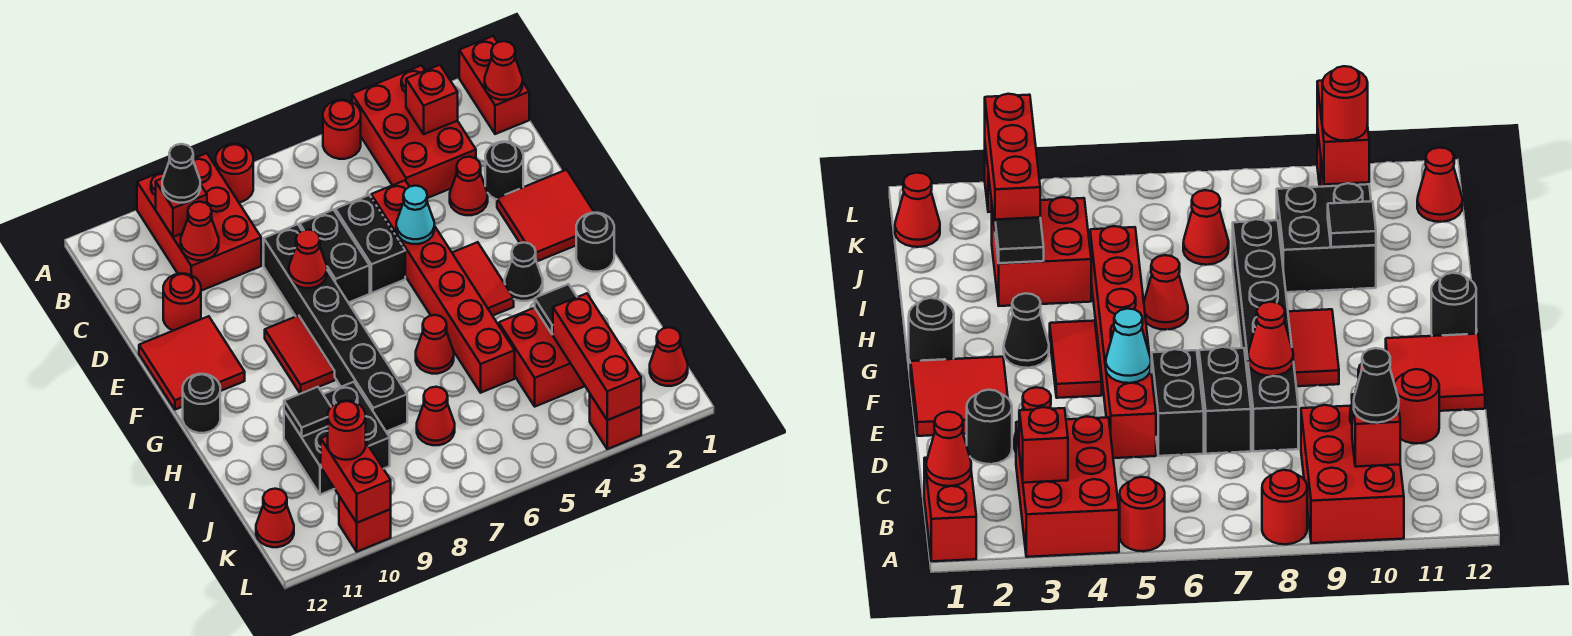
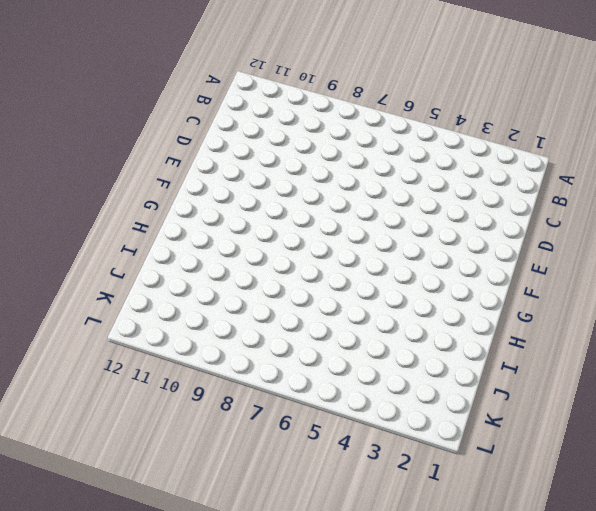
none -> red brick A1:B1 level 1
none -> red brick A3:C4 level 1
none -> red round brick A5 level 1
none -> red round brick A8 level 1

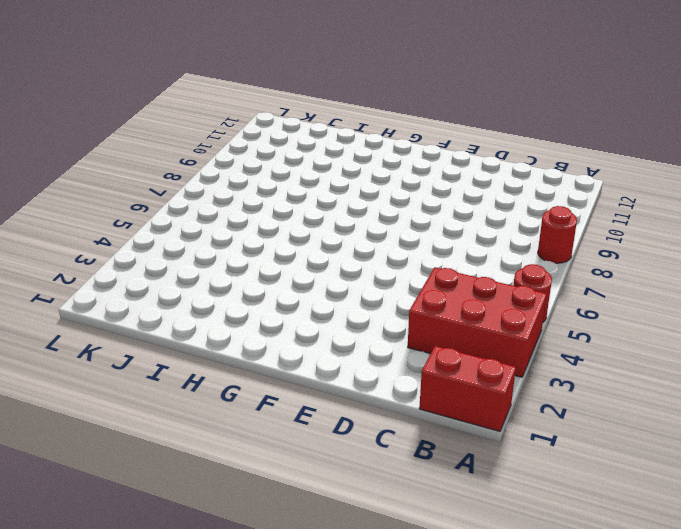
none -> red brick A9:C10 level 1
none -> black round brick D2 level 1
none -> red cone D3 level 1
none -> red brick D5:I5 level 1

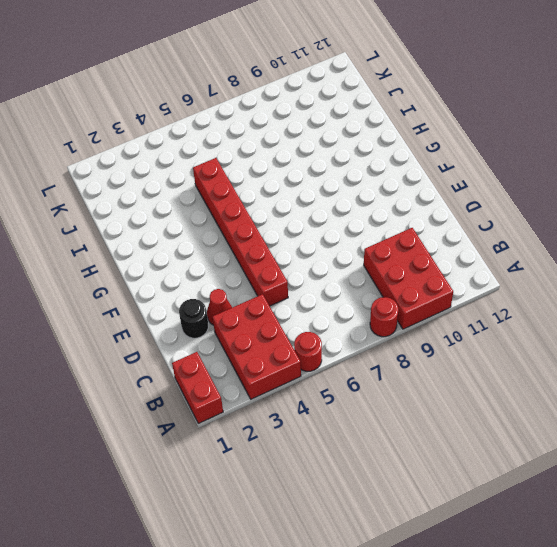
none -> black brick D6:E6 level 1
none -> black brick D7:E7 level 1
none -> black brick D8:I8 level 1
none -> red round brick D11 level 1

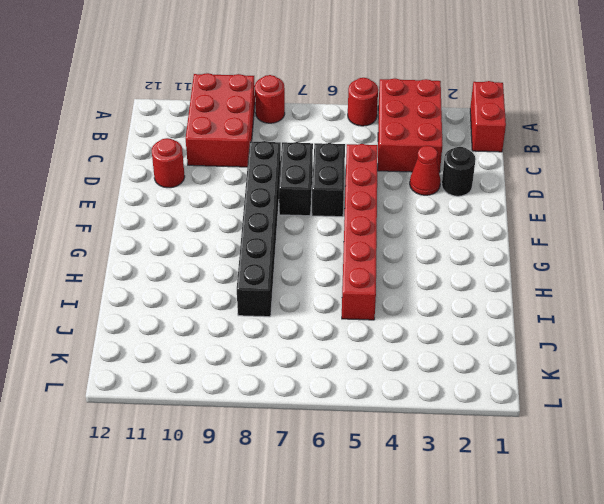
none -> red tile E1:F2 level 1
none -> red tile E11:F12 level 1
none -> red tile F4:G4 level 1
none -> red tile F9:G9 level 1

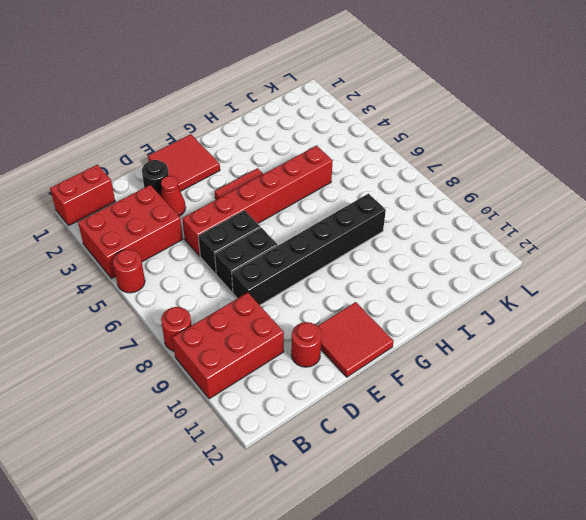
none -> red tile F9:G9 level 1
none -> black round brick G1 level 1
none -> black cone G3 level 1
none -> black round brick G12 level 1

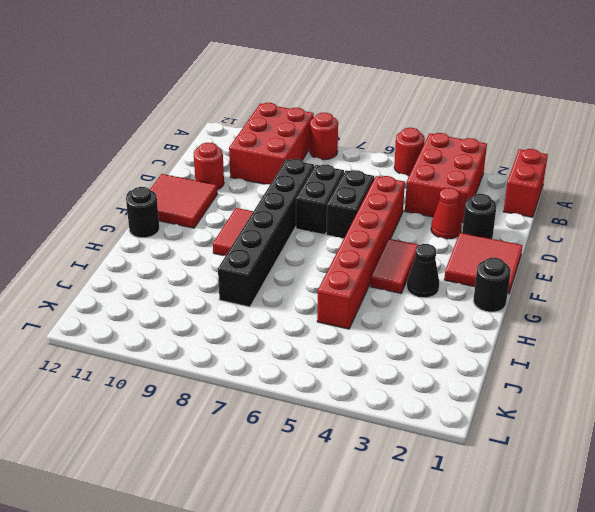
none -> red cone H6 level 1
none -> red brick I3:J4 level 1
none -> black brick I9:J10 level 1
none -> red cone J7 level 1

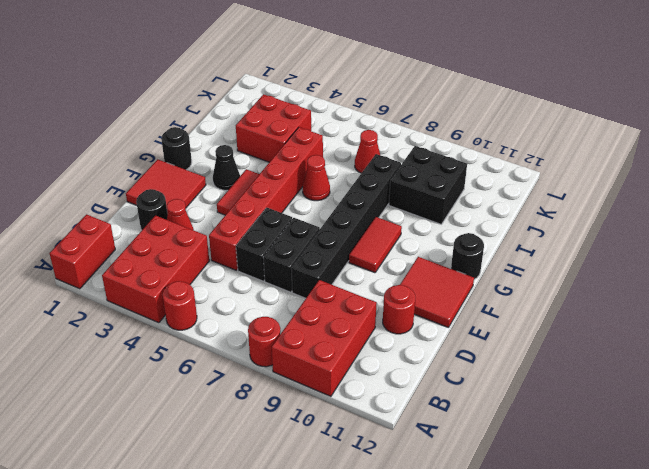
none -> red cone K1 level 1
none -> red cone K12 level 1
none -> red brick L3 level 1
none -> red brick L10 level 1

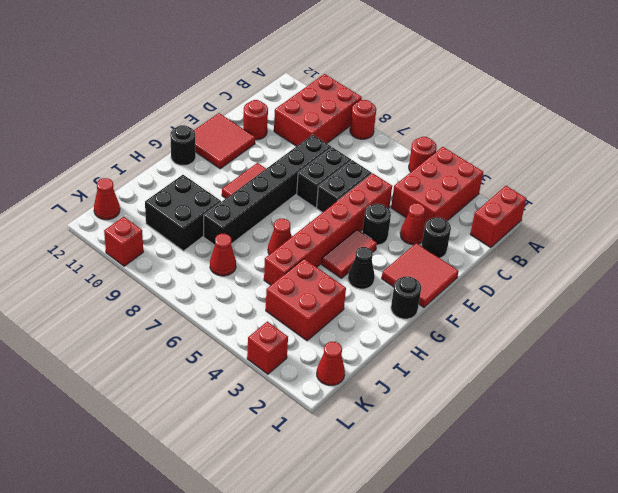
black round brick E4 level 1 -> none
none -> red cone B1 level 2
none -> red brick B3 level 2
none -> red brick B10 level 2
none -> red cone C10 level 2

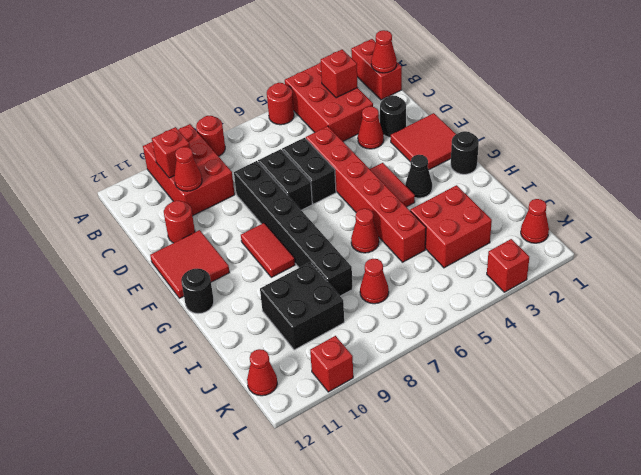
none -> cyan cone E5 level 2
none -> red cone E8 level 2
none -> black tile I3 level 2
none -> black tile I10 level 2

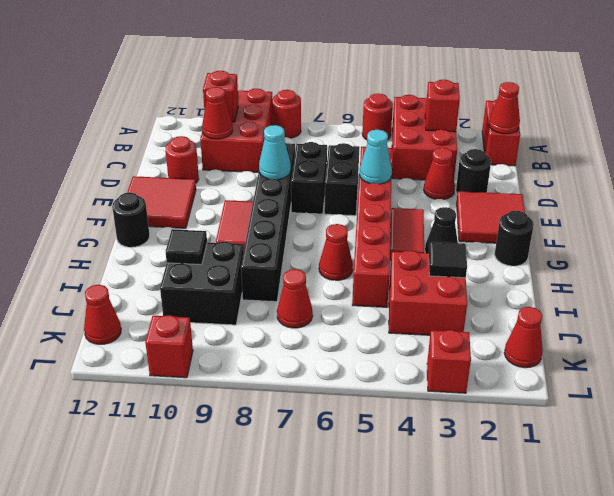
cyan cone E8 level 2 -> red cone E8 level 2
none -> red brick J3:L3 level 2
none -> red brick K10:L10 level 2
none -> black cone B10 level 3
none -> red round brick K10 level 3

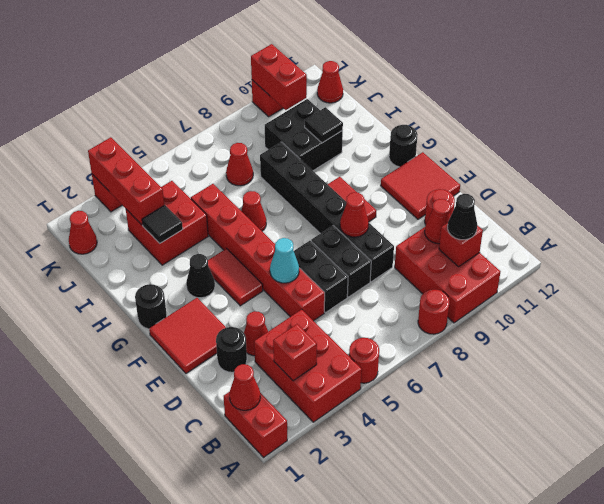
none -> red round brick K10 level 3

